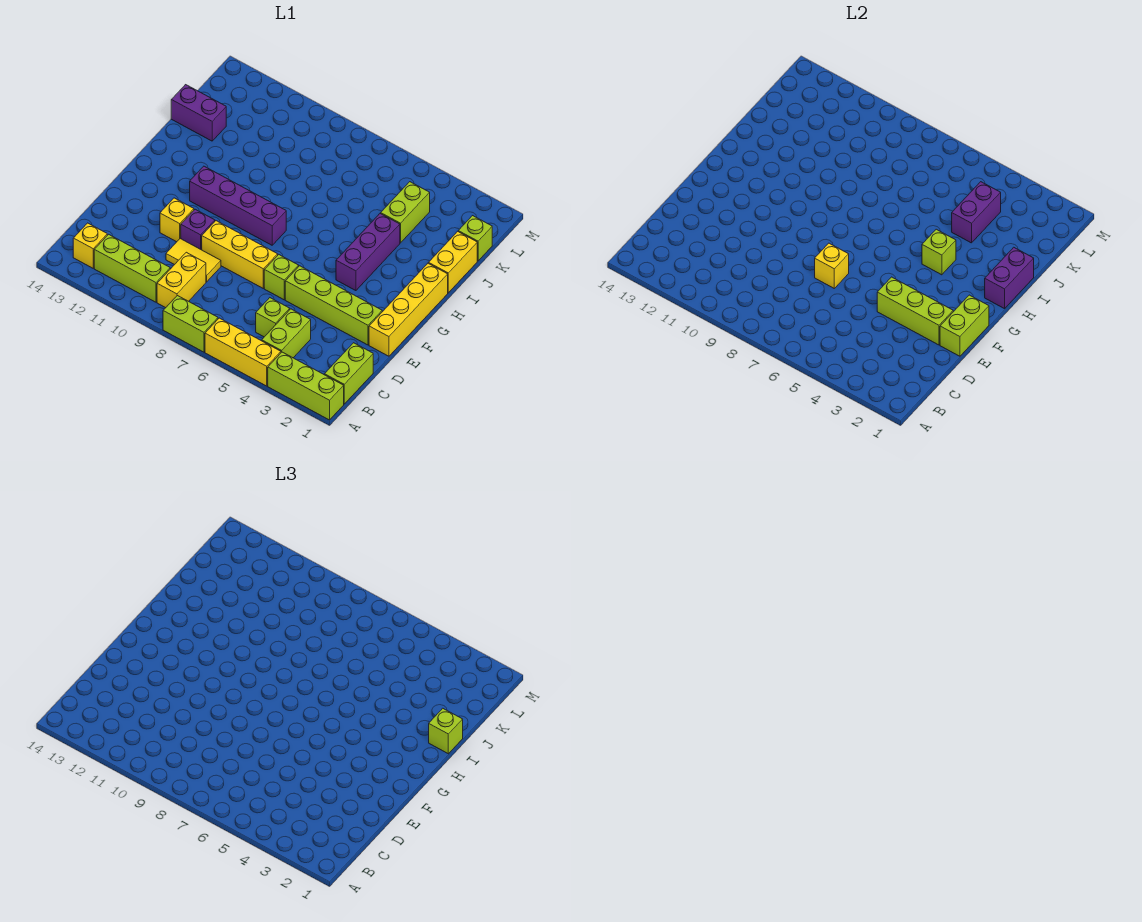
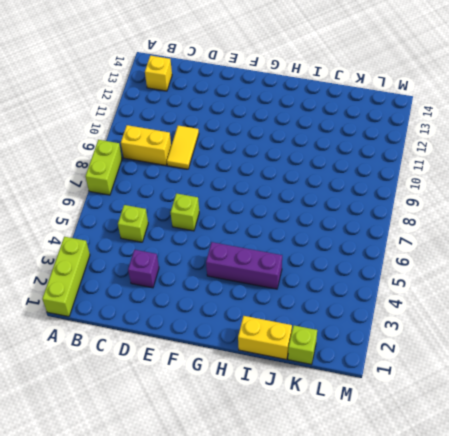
purple brick D3 level 1 -> purple brick E10 level 1
none -> yellow brick A4:A6 level 1
none -> lime brick B1:C1 level 1
none -> lime brick B4:C4 level 1

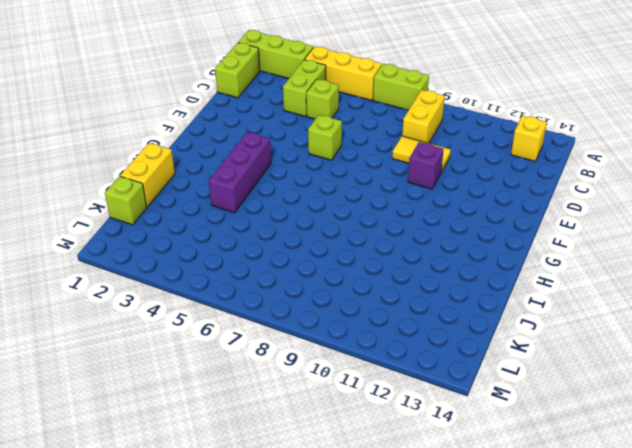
none -> lime brick B10:B12 level 1
none -> yellow brick E1:H1 level 1
none -> lime brick E2:E5 level 1

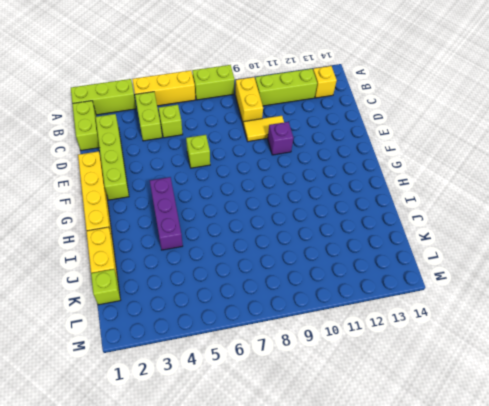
lime brick C2:F2 level 1 -> lime brick E2:E5 level 1
none -> yellow brick E7:E9 level 1
none -> yellow brick E11 level 1
none -> purple brick G8:G11 level 1

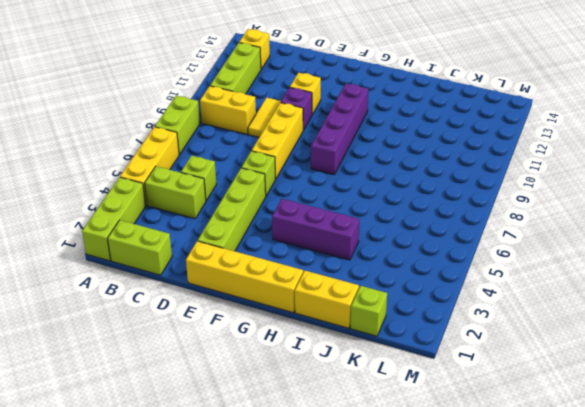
none -> lime brick J4:K4 level 1
none -> purple brick J13:J14 level 1
none -> lime brick E1:F1 level 2

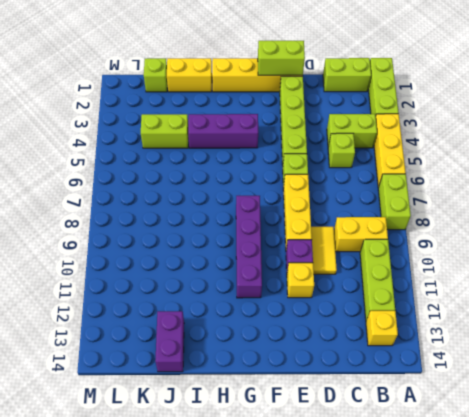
none -> lime brick E2:E4 level 2
none -> yellow brick E7 level 2
none -> purple brick H1:I1 level 2

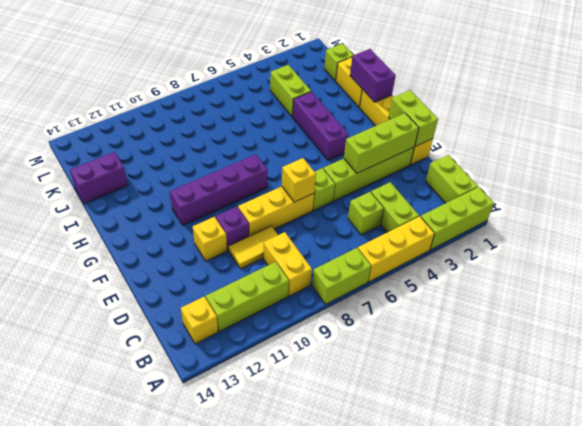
none -> lime brick H4 level 2
none -> purple brick J4:K4 level 2
none -> lime brick I1 level 3

